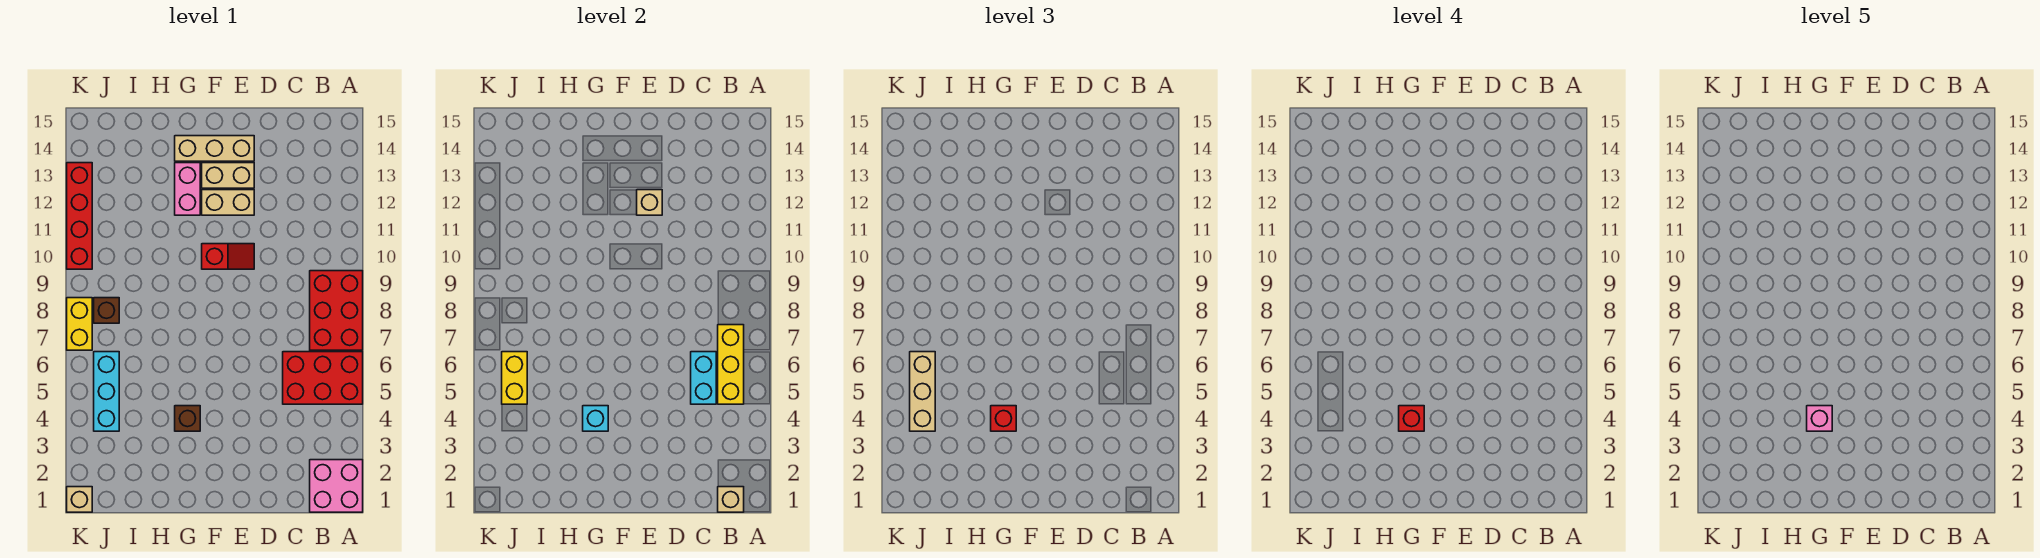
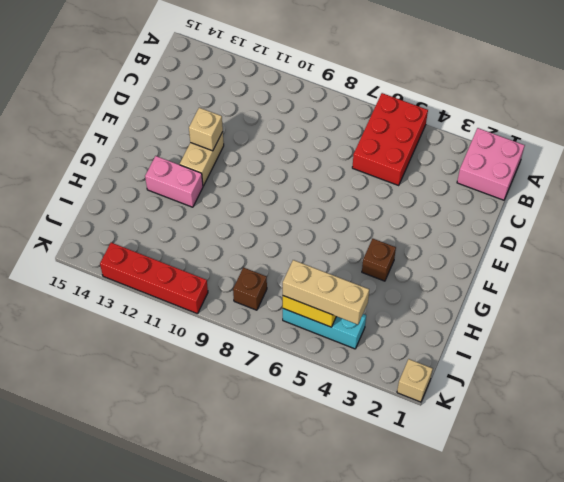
none -> red brick A7:B9 level 1
none -> red slope E10:F10 level 1 top F
none -> tan brick E13:F13 level 1

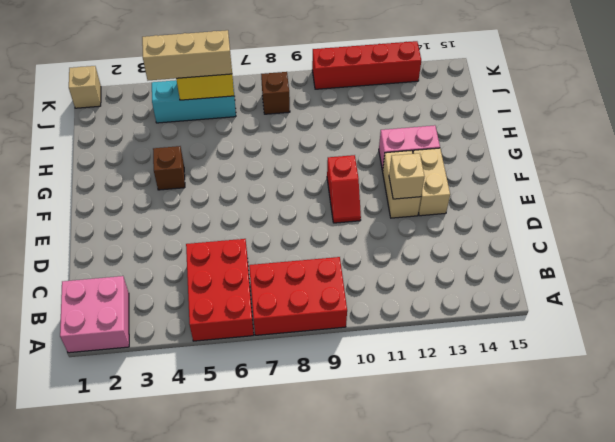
none -> tan brick E14:G14 level 1
none -> yellow brick K7:K8 level 1
none -> tan brick B1 level 2

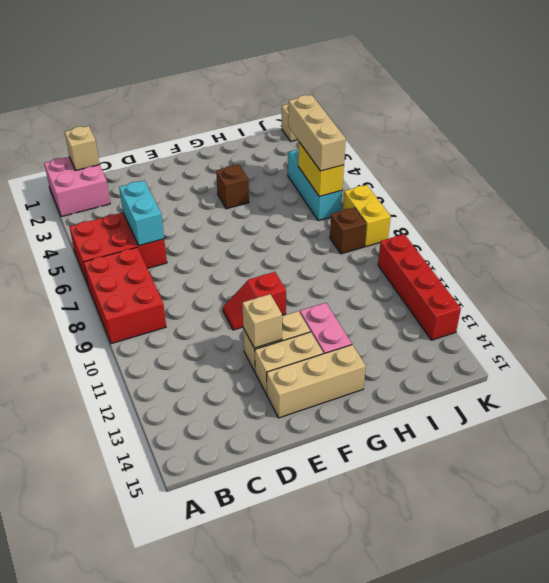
none -> yellow brick B5:B7 level 2
none -> cyan brick G4 level 2
none -> red brick G4 level 3

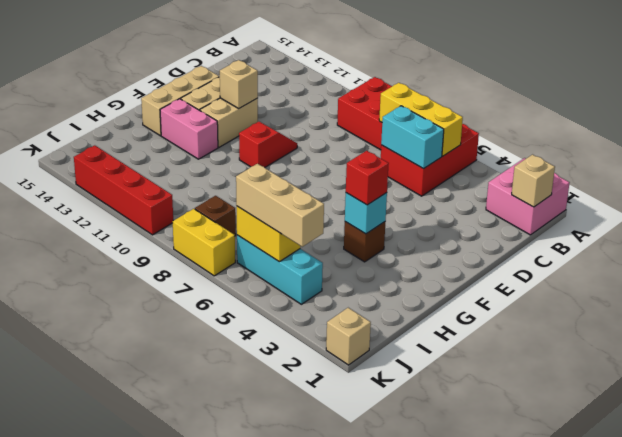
none -> red brick G4 level 4
none -> pink brick G4 level 5

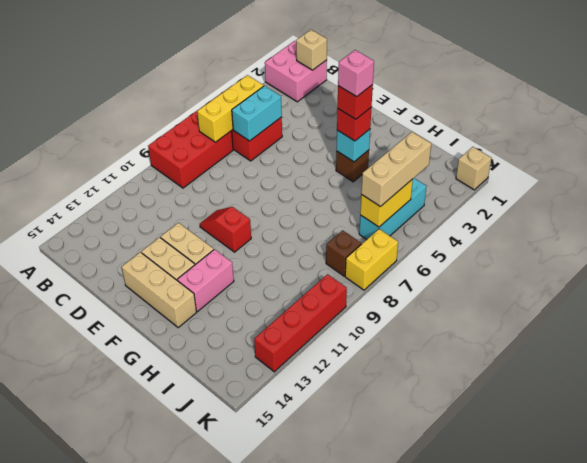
none -> tan brick E12 level 2

